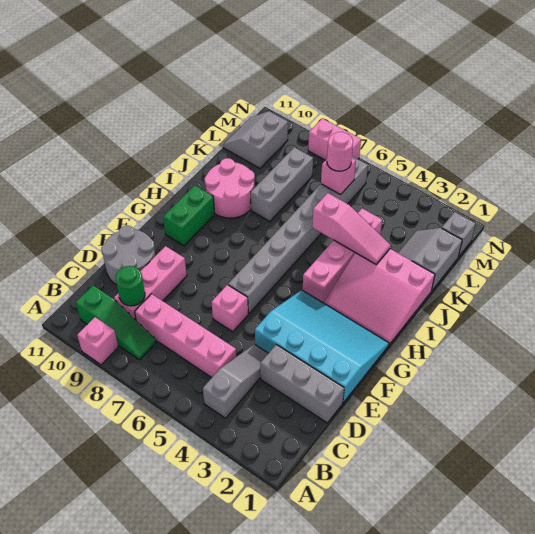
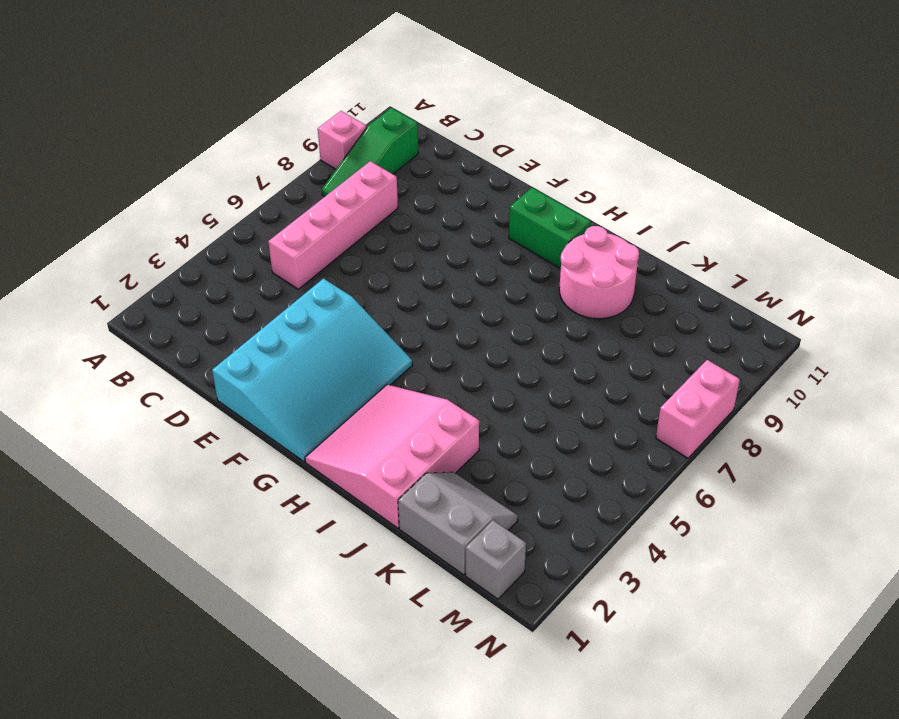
none -> grey slope B4:D4 level 1 top B
none -> pink brick C9:E9 level 1
none -> grey brick D1:D3 level 1

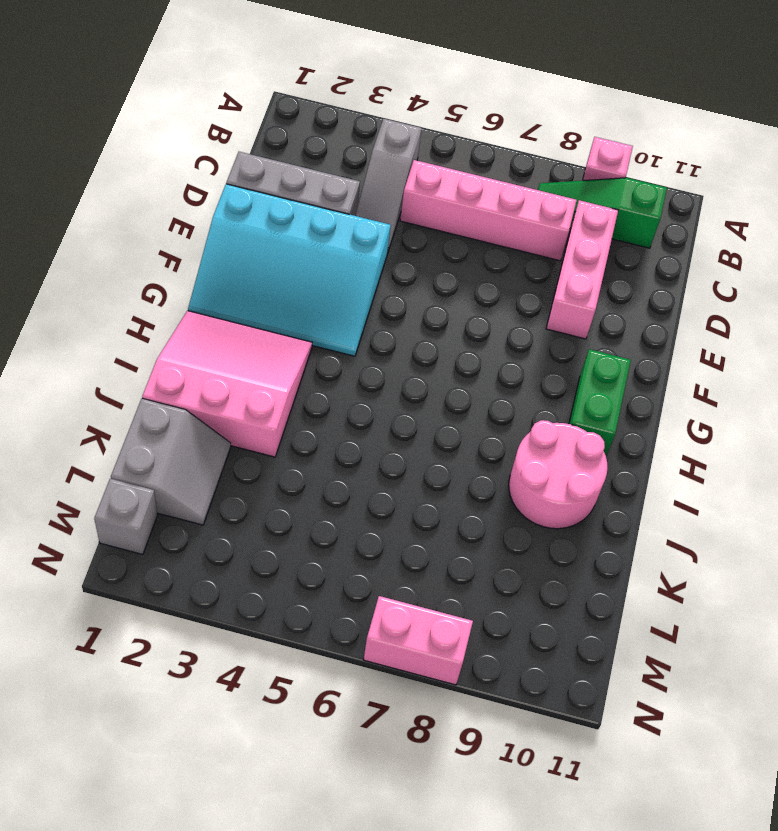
none -> grey round brick D10:E11 level 1
none -> pink brick E6 level 1
none -> grey brick F6:M6 level 1

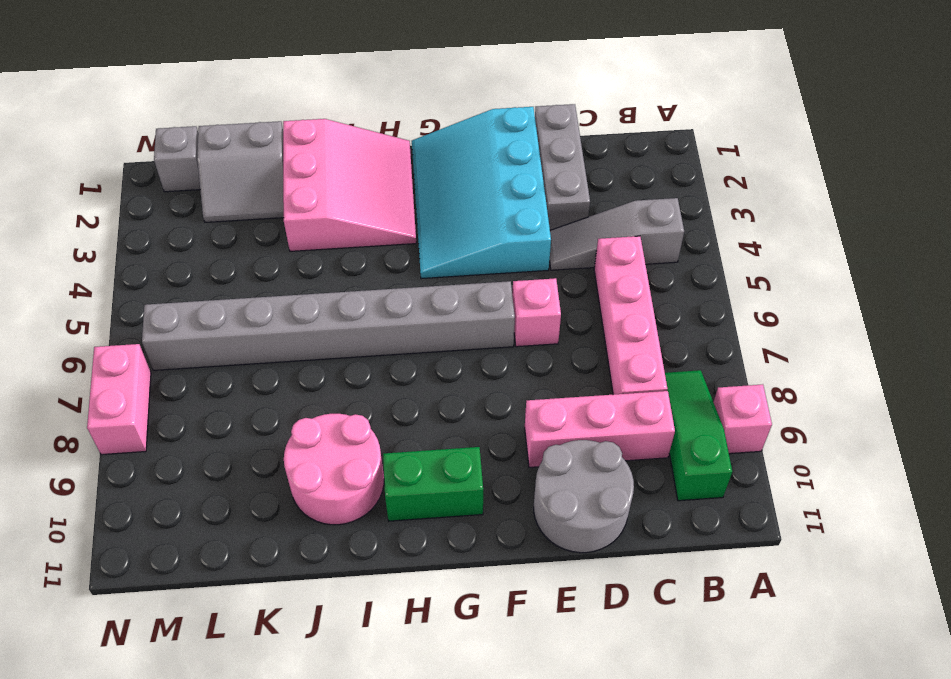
none -> pink brick H4:K4 level 1
none -> grey brick J8:L8 level 1
none -> grey slope L10:M11 level 1 top 10

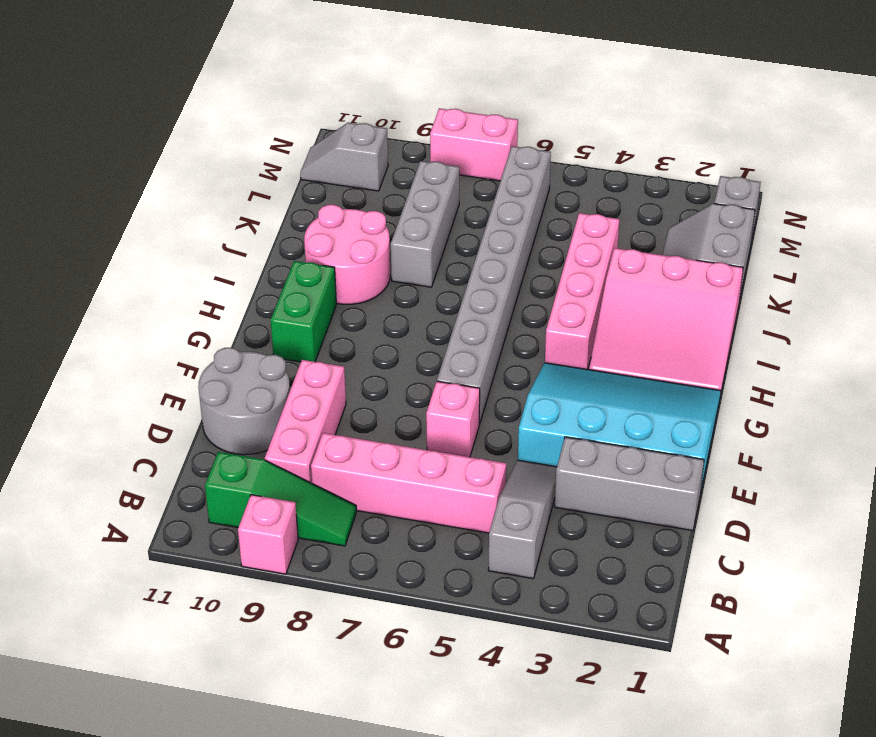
grey slope M10:M11 level 1 top 10 -> grey slope L10:M11 level 1 top 10
none -> green round brick C9 level 2
none -> pink slope J3:J5 level 2 top 5
none -> pink brick L6 level 2

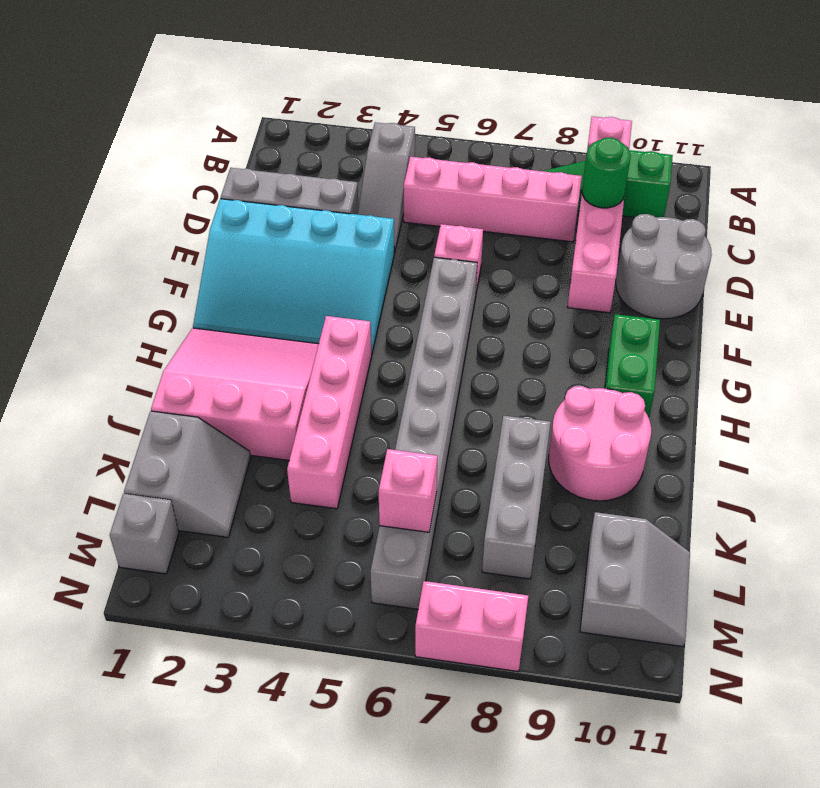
none -> pink slope J3:J5 level 2 top 5
none -> pink round brick L6 level 3

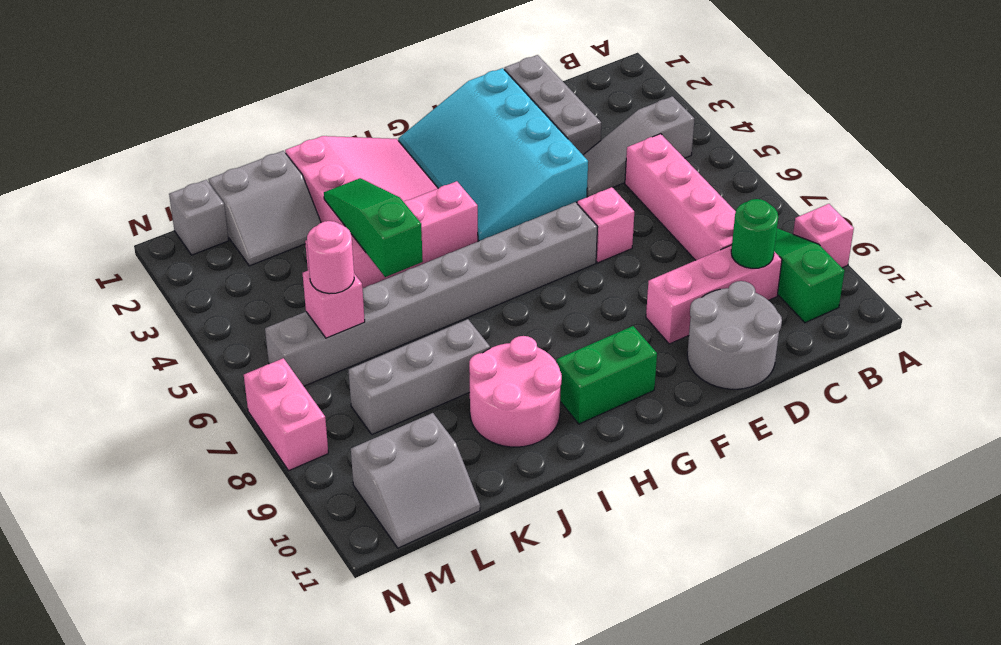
green slope J3:J5 level 2 top 5 -> pink slope J3:J5 level 2 top 5

